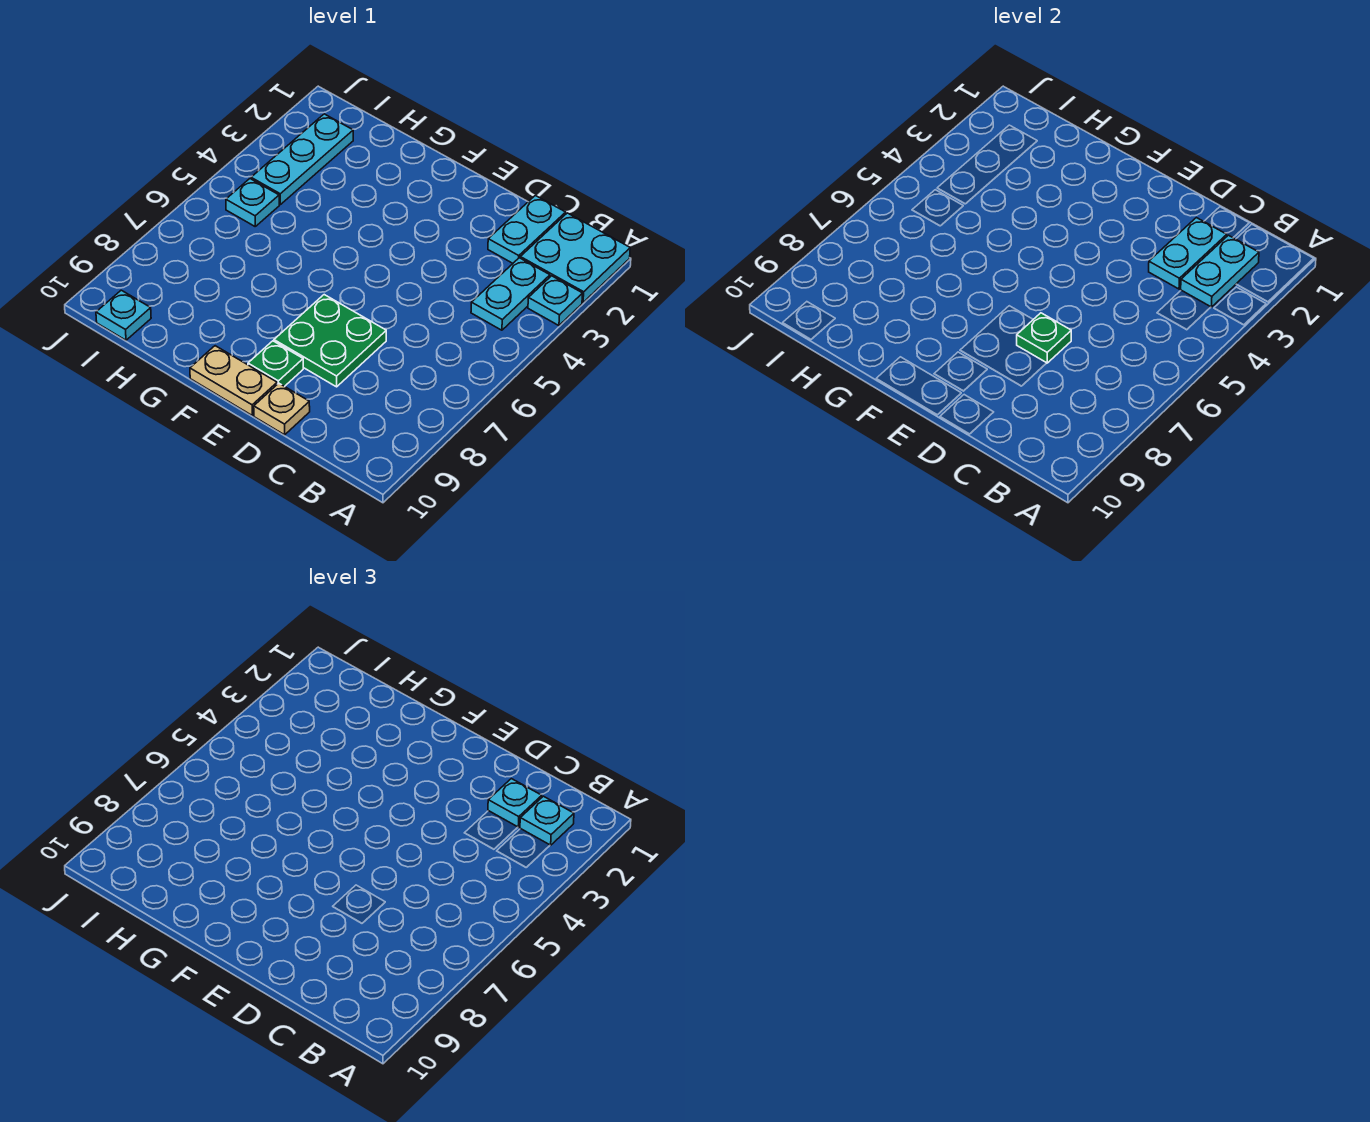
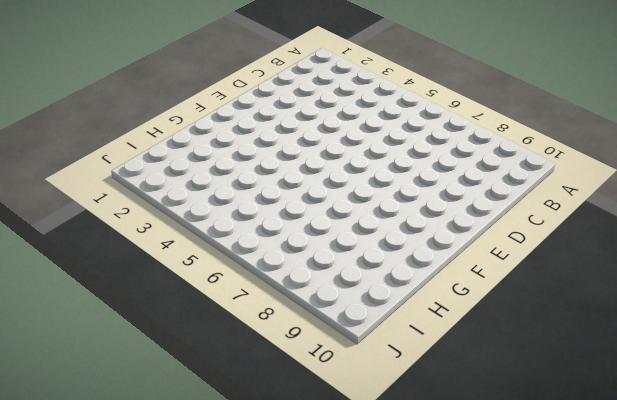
none -> cyan plate A1:B2 level 1
none -> cyan plate A3 level 1
none -> cyan plate B3:B4 level 1

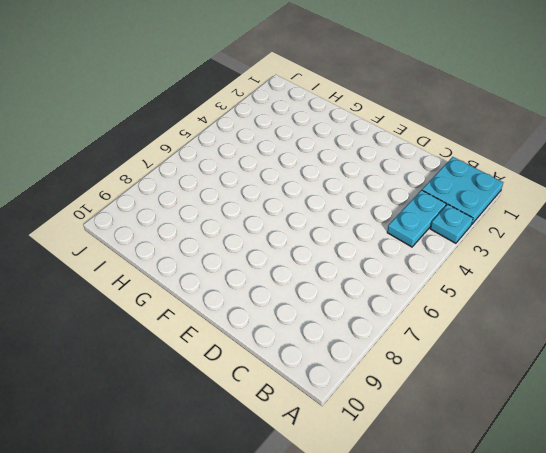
none -> cyan plate C1:C2 level 1
none -> green plate D7:E8 level 1
none -> tan plate D10 level 1

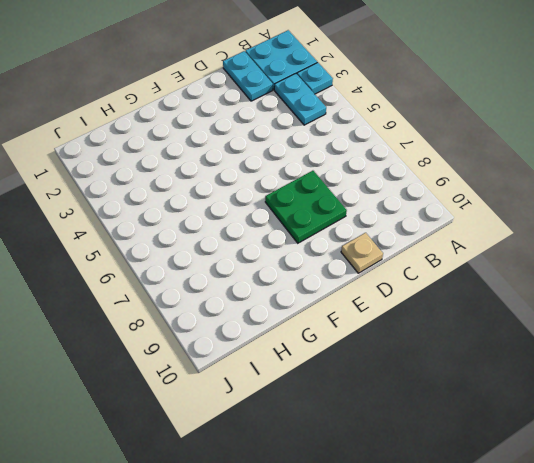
none -> green plate E9 level 1
none -> tan plate E10:F10 level 1
none -> cyan plate I2:I4 level 1

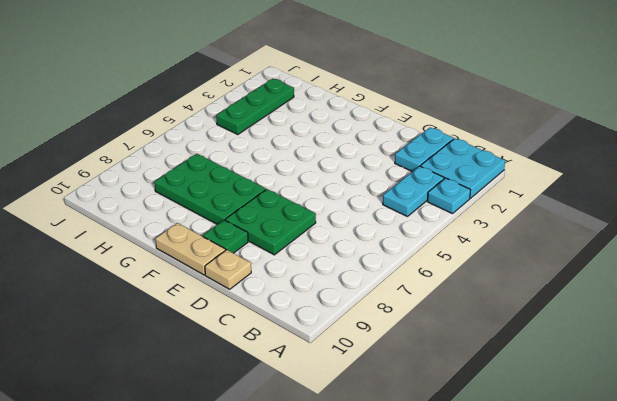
green plate F7:H8 level 1 -> none
green plate I2:I4 level 1 -> cyan plate I2:I4 level 1
none -> cyan plate I5 level 1
none -> cyan plate I10 level 1
none -> cyan plate B2:B3 level 2

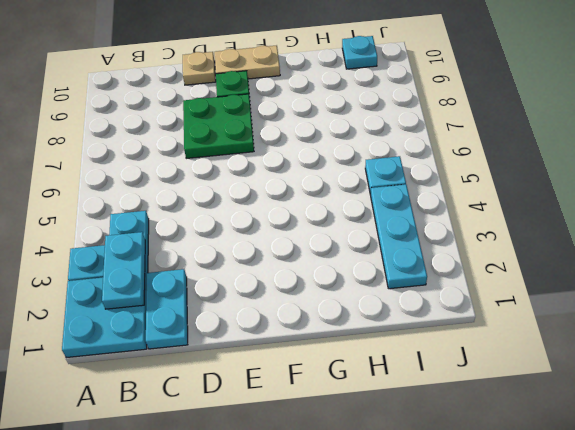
none -> cyan plate C2:C3 level 2
none -> green plate D7 level 2
none -> cyan plate B2 level 3

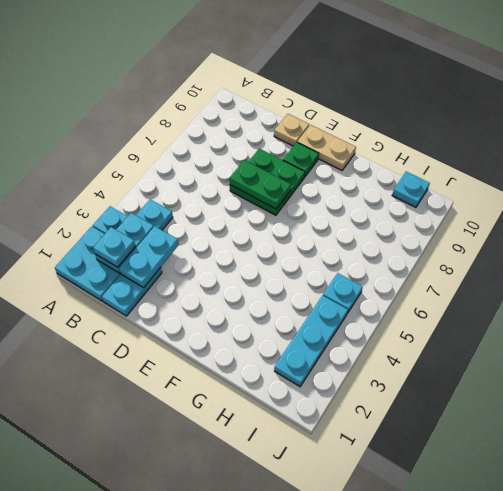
green plate D7:E7 level 2 -> green plate D7 level 2
none -> cyan plate C2 level 3

